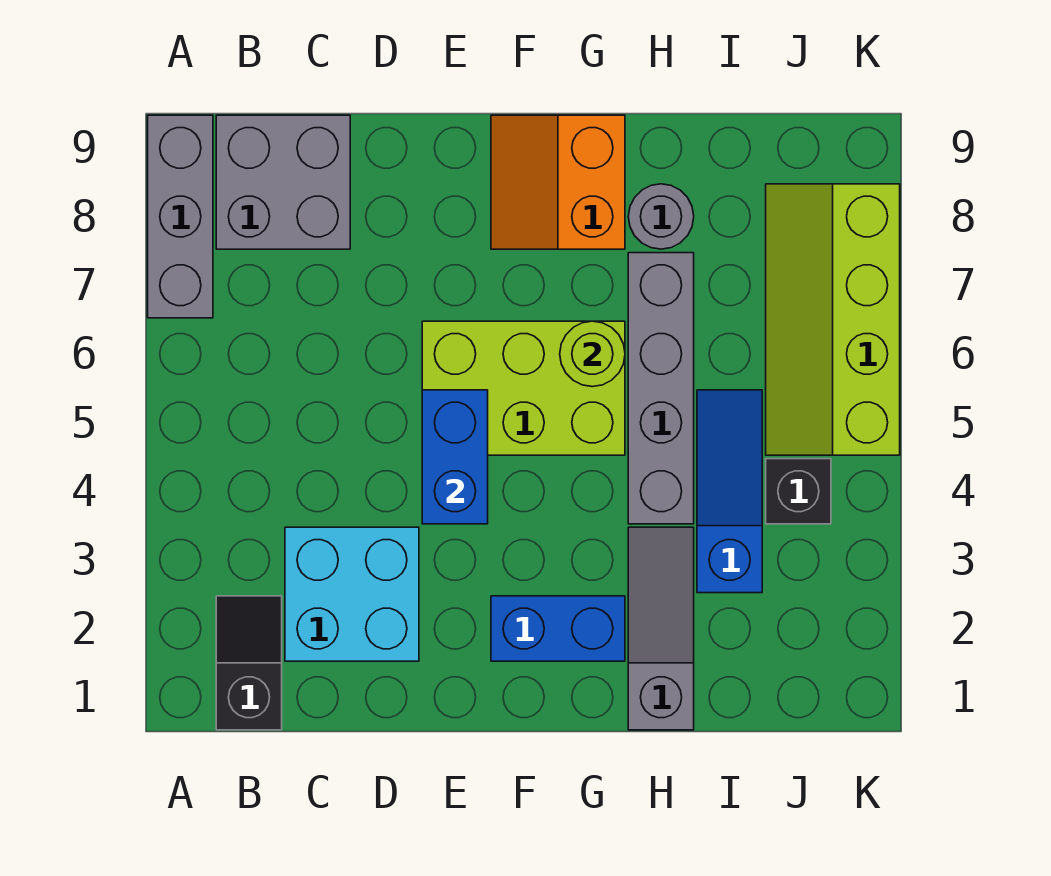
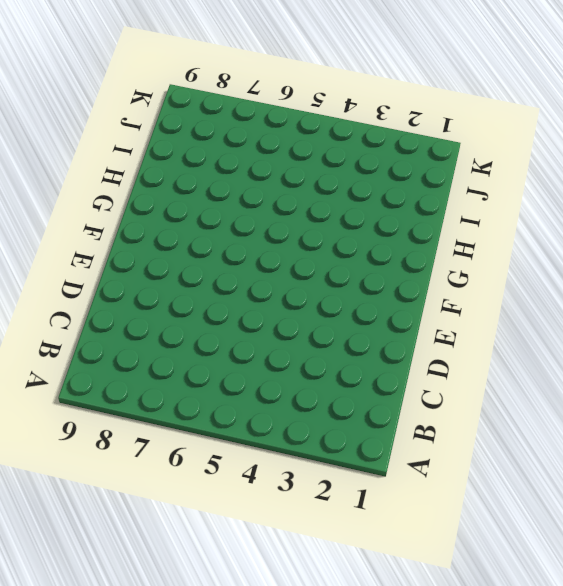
none -> grey brick A7:A9 level 1
none -> black slope B1:B2 level 1 top 1
none -> grey brick B8:C9 level 1

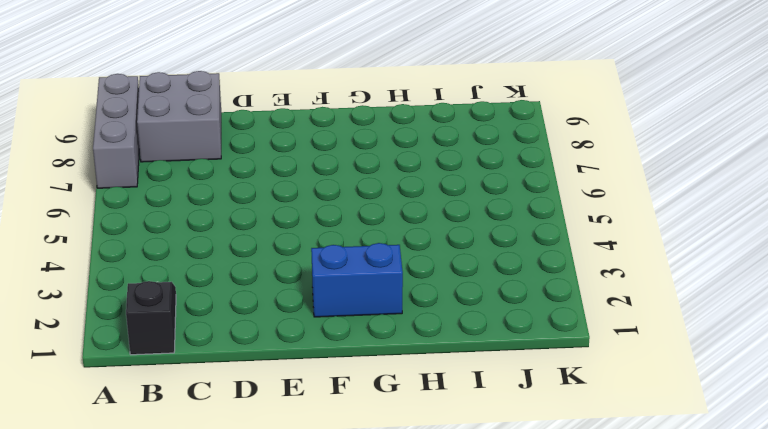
none -> cyan brick C2:D3 level 1
none -> lime brick E5:G6 level 1
none -> orange slope F8:G9 level 1 top G

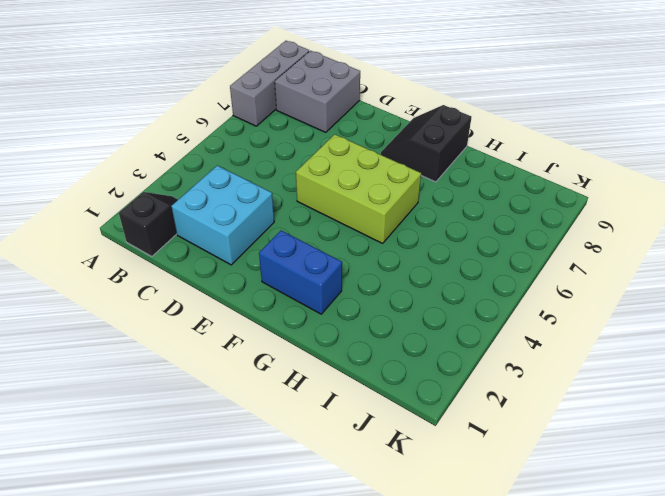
black slope F8:G9 level 1 top G -> orange slope F8:G9 level 1 top G
none -> grey slope H1:H3 level 1 top 1
none -> grey brick H4:H7 level 1
none -> grey round brick H8 level 1

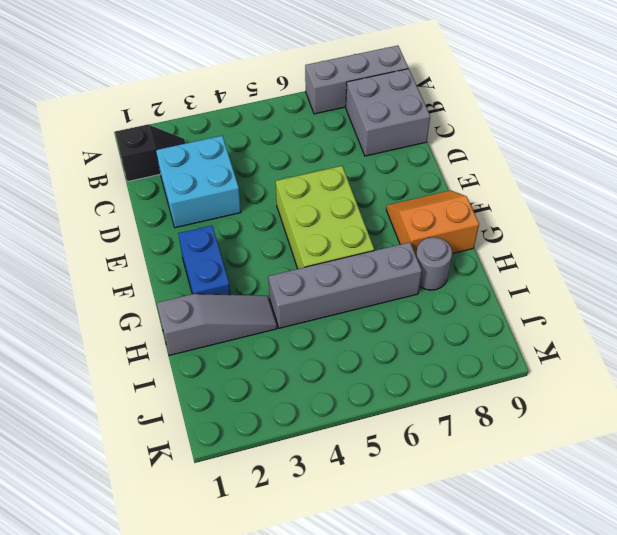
none -> blue slope I3:I5 level 1 top 3
none -> black brick J4 level 1
none -> lime slope J5:K8 level 1 top K

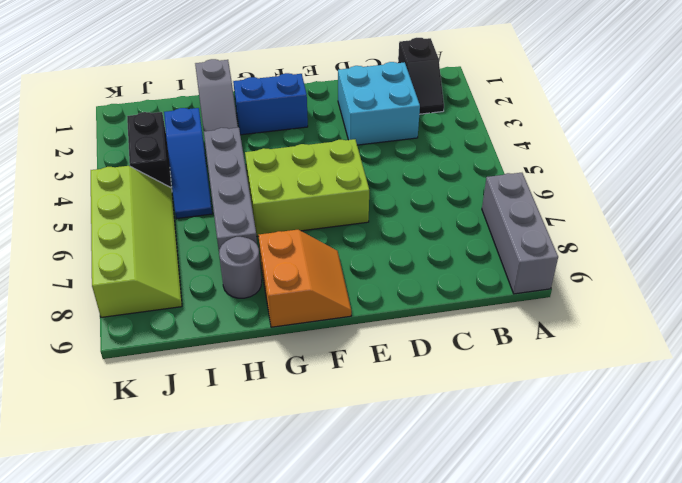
black brick J3:J4 level 1 -> black brick J4 level 1
none -> grey brick B8:C9 level 1
none -> blue brick E4:E5 level 2
none -> lime round brick G6 level 2

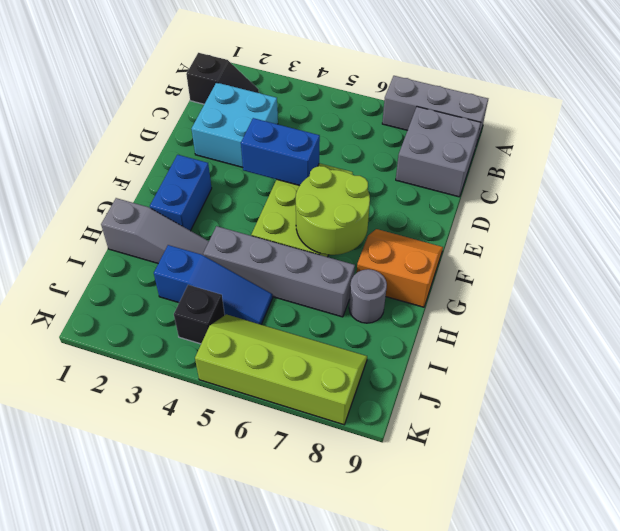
lime round brick F6:G7 level 2 -> lime round brick G6 level 2

